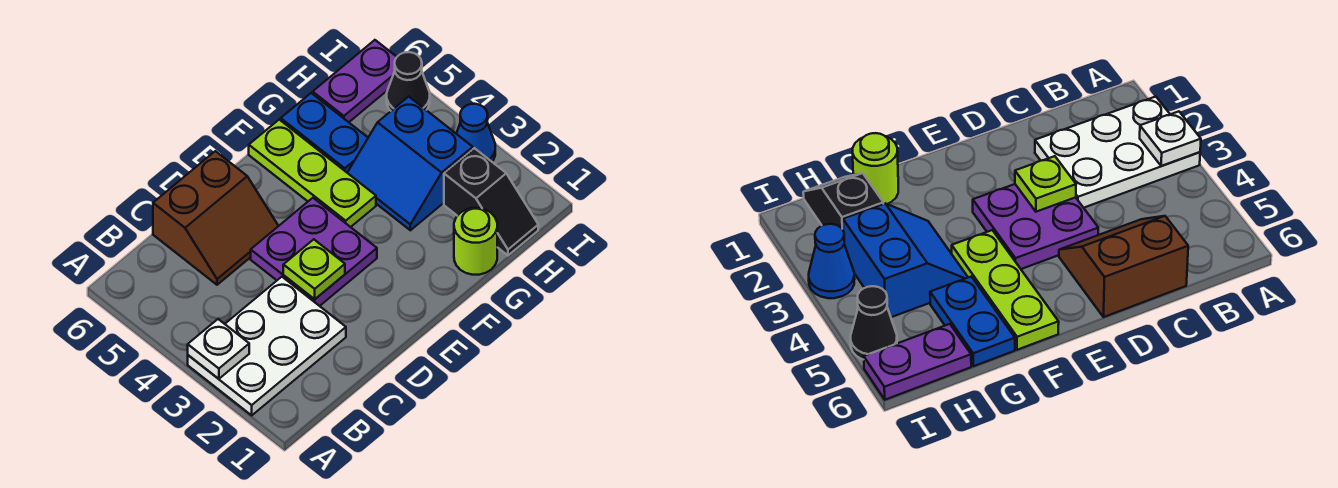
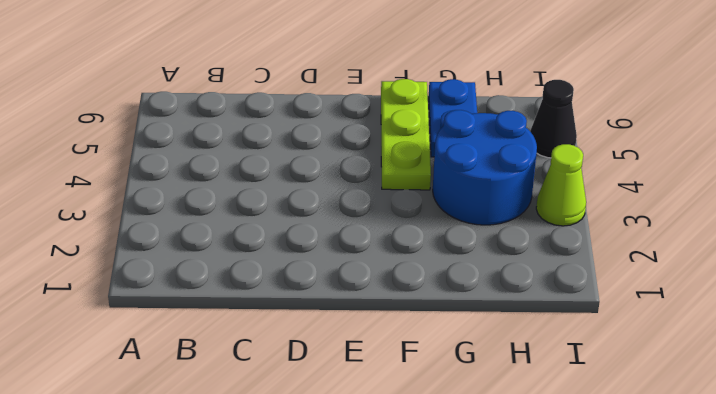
blue round brick G3:H4 level 1 -> blue slope G3:H4 level 1 top H
lime cone I3 level 1 -> blue cone I3 level 1
none -> white plate A2:C3 level 1
none -> brown slope C5:D6 level 1 top 6
none -> purple plate D3:E4 level 1

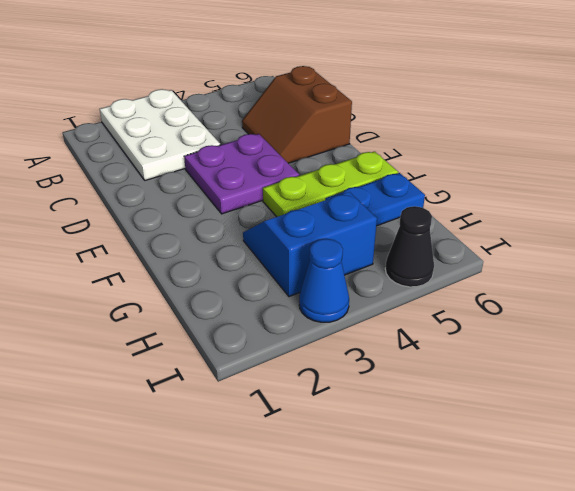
none -> lime round brick G1 level 1
none -> black slope H1:H2 level 1 top 2
none -> purple plate H6:I6 level 1

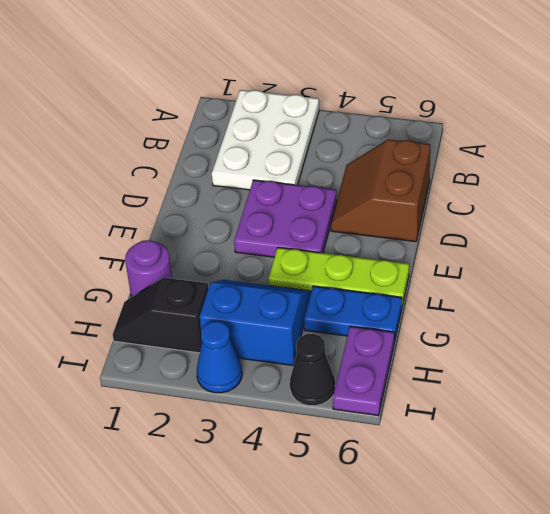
purple round brick G1 level 1 -> lime round brick G1 level 1
none -> white plate A3 level 2
none -> lime plate D3 level 2

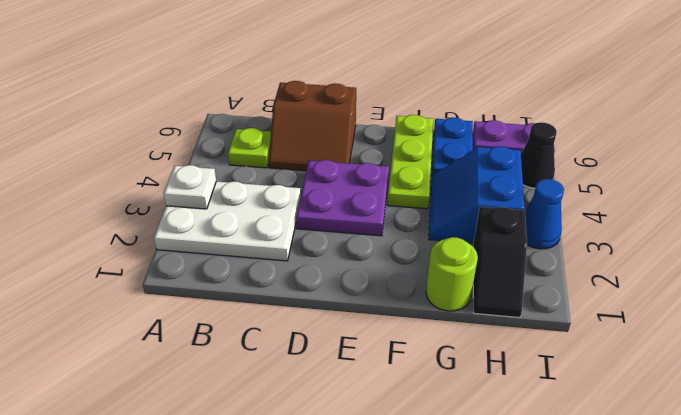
lime plate B5 level 1 -> lime plate D3 level 2

